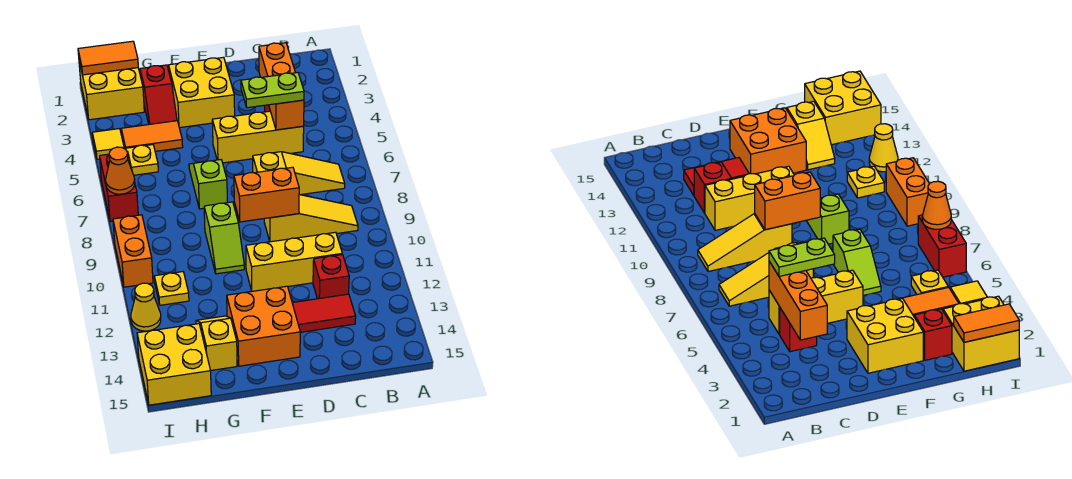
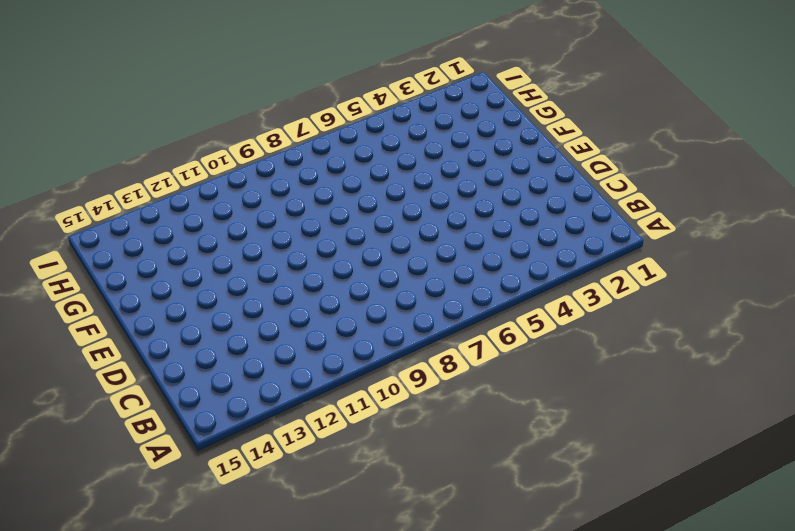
none -> yellow slope B7:D7 level 1 top D
none -> yellow slope B9:D9 level 1 top D
none -> red brick C4 level 1

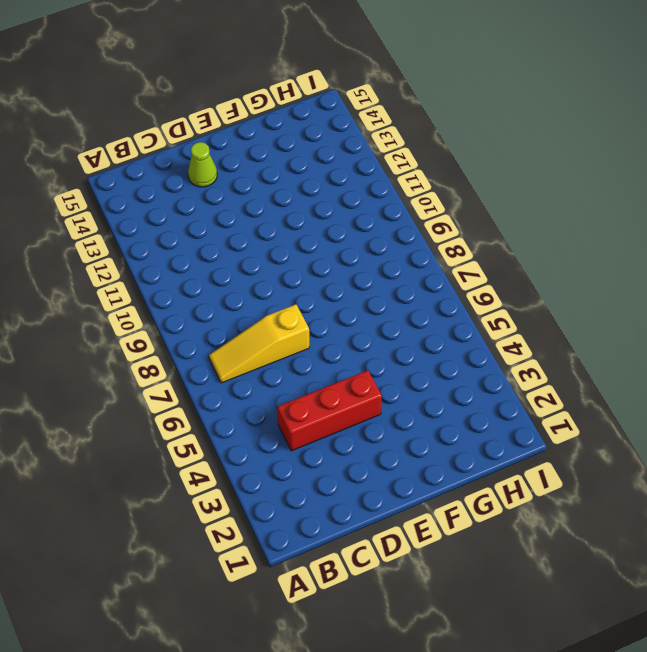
red brick C4:E4 level 1 -> red brick C4 level 1
lime cone D14 level 1 -> none
none -> yellow slope B9:D9 level 1 top D
none -> yellow brick C5:E5 level 1
none -> yellow brick C11:E11 level 1

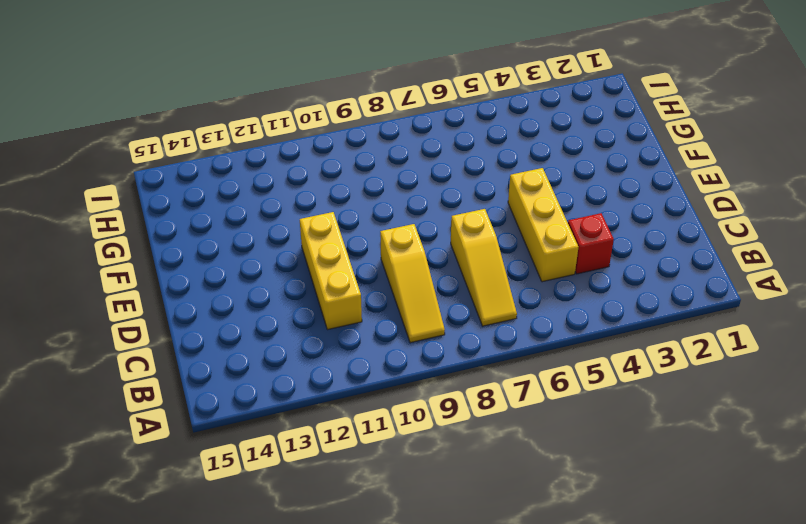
none -> red brick C12 level 1
none -> red tile C13:D13 level 1
none -> yellow brick E2:F3 level 1

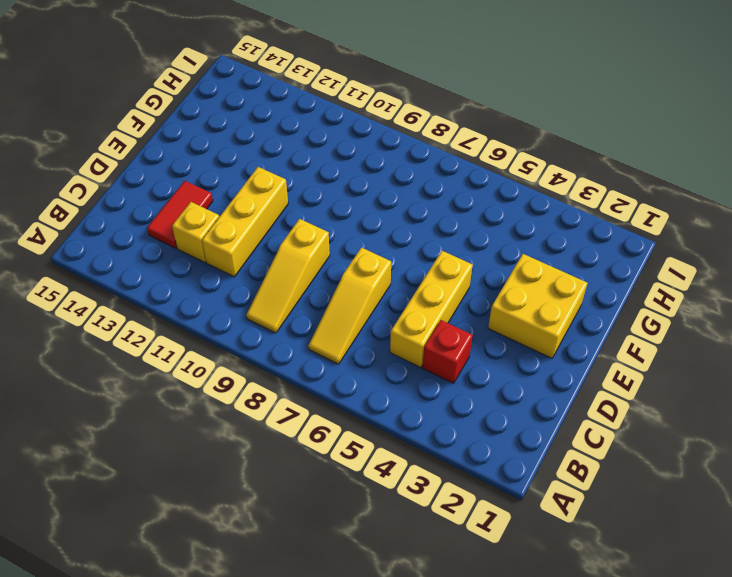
yellow brick C12 level 1 -> red brick C12 level 1
none -> orange brick E13:F14 level 1
none -> lime slope F6:F7 level 1 top 7
none -> lime slope F9:F10 level 1 top 9

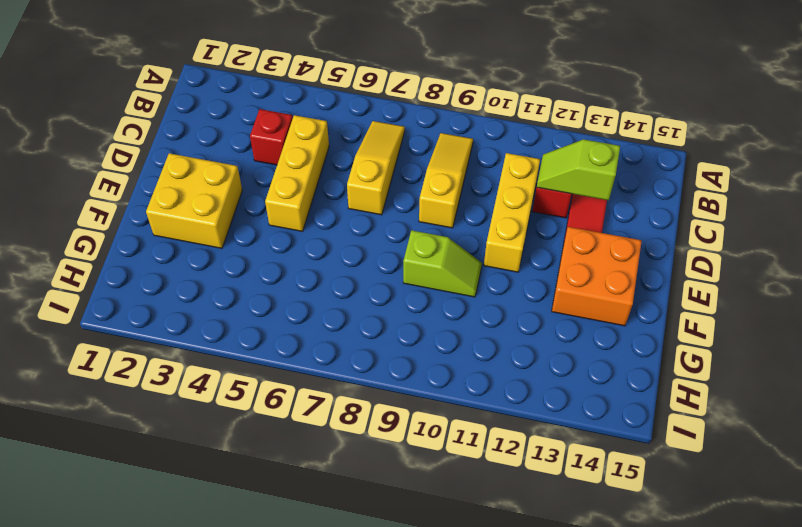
lime slope C12:C13 level 2 top 13 -> lime slope F6:F7 level 1 top 7
none -> red slope G2:G3 level 1 top 2
none -> orange tile G4:H4 level 1
none -> yellow slope G13:G14 level 1 top 14

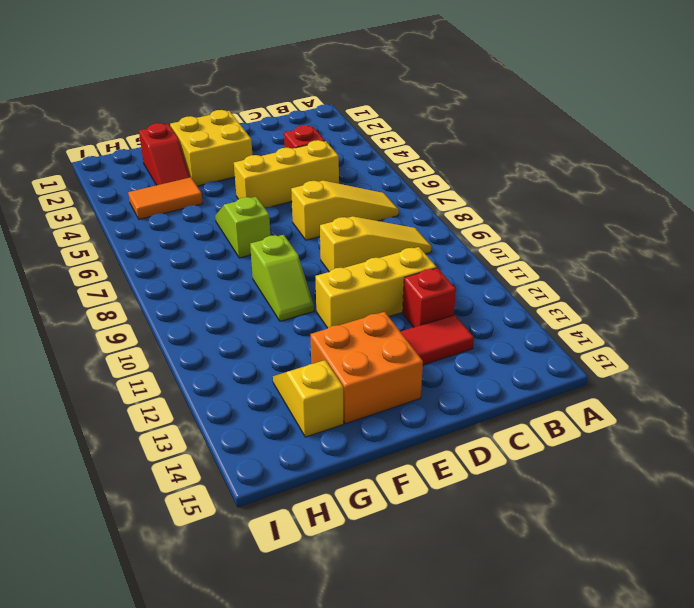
none -> yellow brick H1:I2 level 1
none -> yellow plate H5 level 1
none -> yellow plate H11 level 1

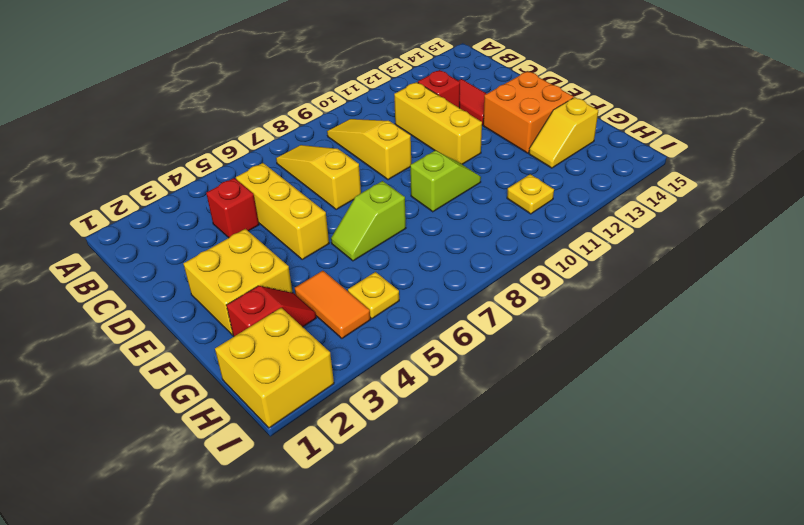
none -> yellow brick H14:I15 level 1
none -> yellow tile I4 level 1
none -> red brick I6:I7 level 1

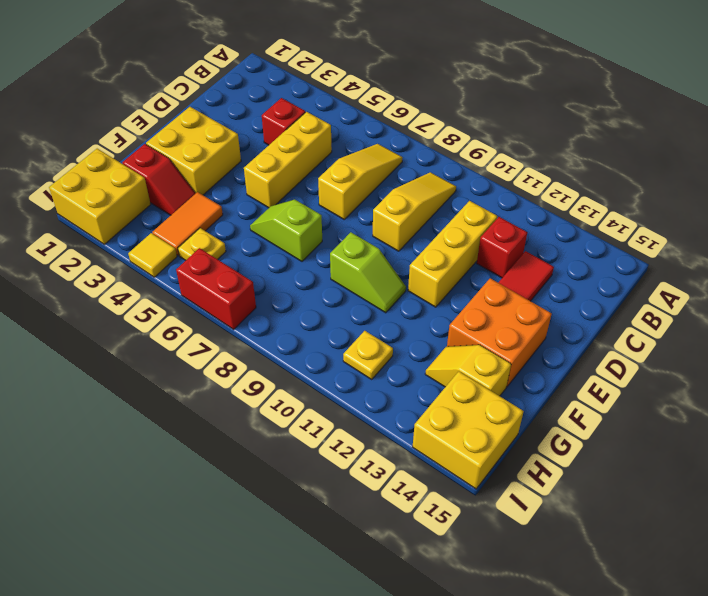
none -> orange brick I9:I10 level 1
none -> yellow cone I12 level 1
none -> orange brick C3:C5 level 2

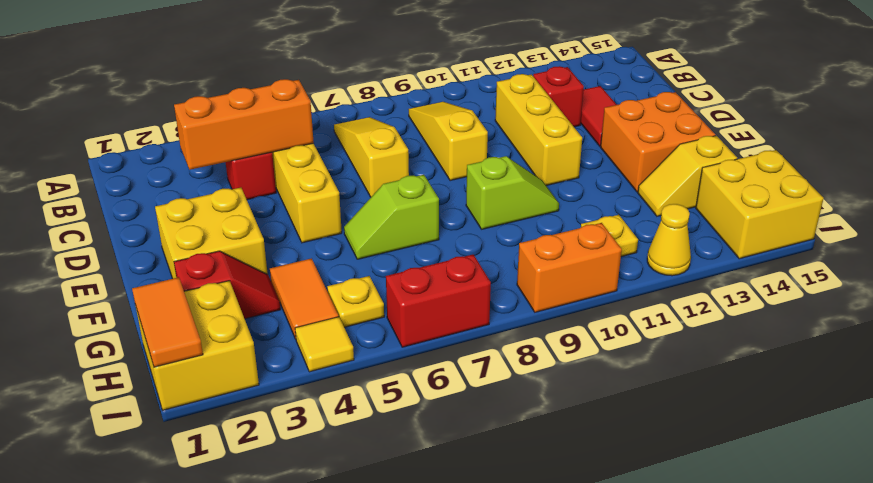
none -> orange brick D9:E9 level 2
none -> orange cone I7 level 2
none -> lime plate C5:D5 level 3

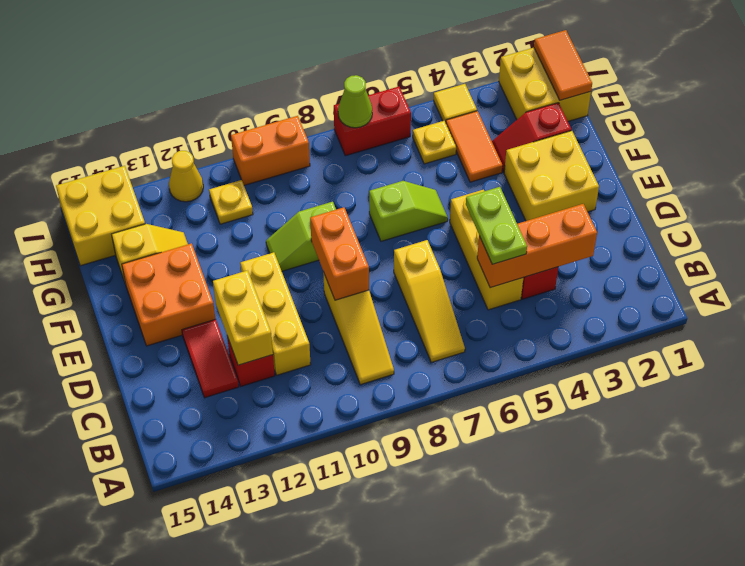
yellow brick C12:D12 level 2 -> none
lime cone I7 level 2 -> orange cone I7 level 2

